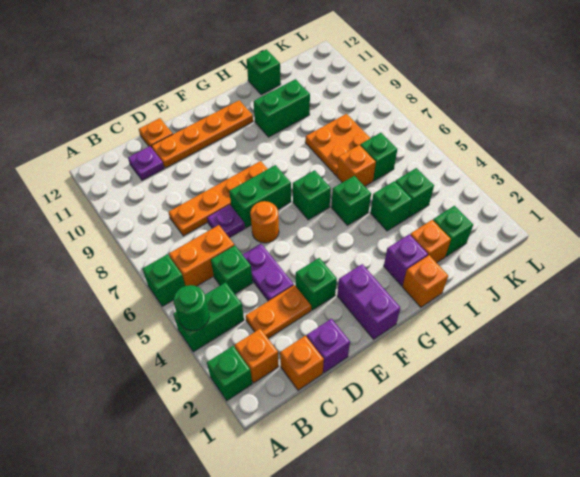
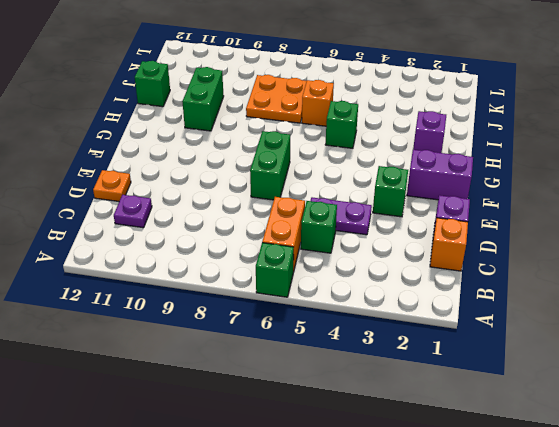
none -> green brick A2 level 1
none -> green brick A4:B4 level 1
none -> orange brick B2 level 1
none -> orange plate C3:D3 level 1

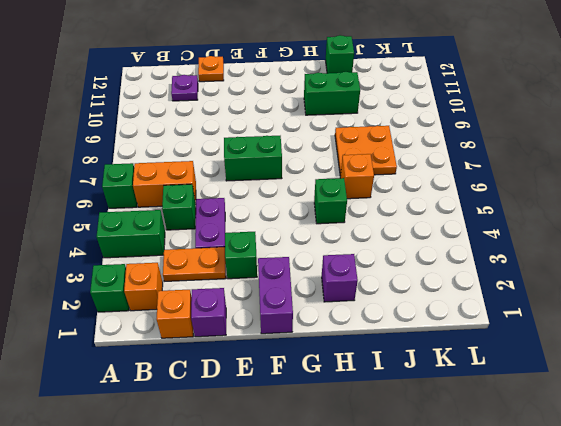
none -> orange plate C8:F8 level 1
none -> purple plate D7 level 1
none -> orange plate D11:G11 level 1
none -> orange round brick E6 level 1

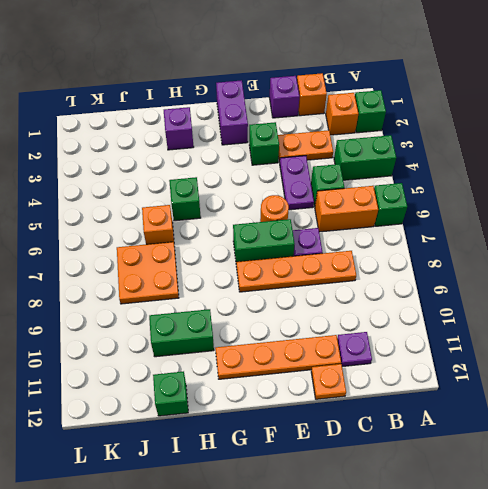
none -> green brick G6 level 1
none -> orange brick H1 level 1
none -> orange brick I2 level 1
none -> green brick I4 level 1

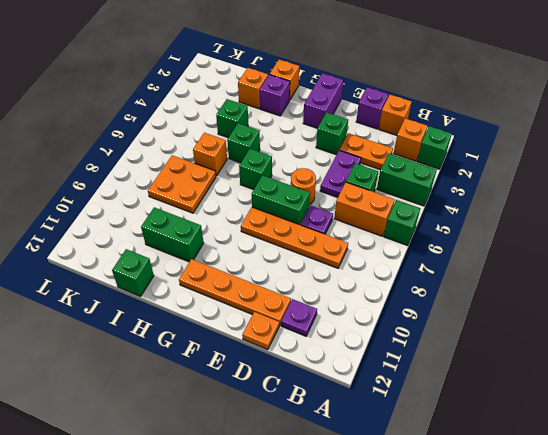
none -> green brick J2 level 1
none -> green brick J4 level 1
none -> green brick J6 level 1
none -> green round brick A4 level 2

